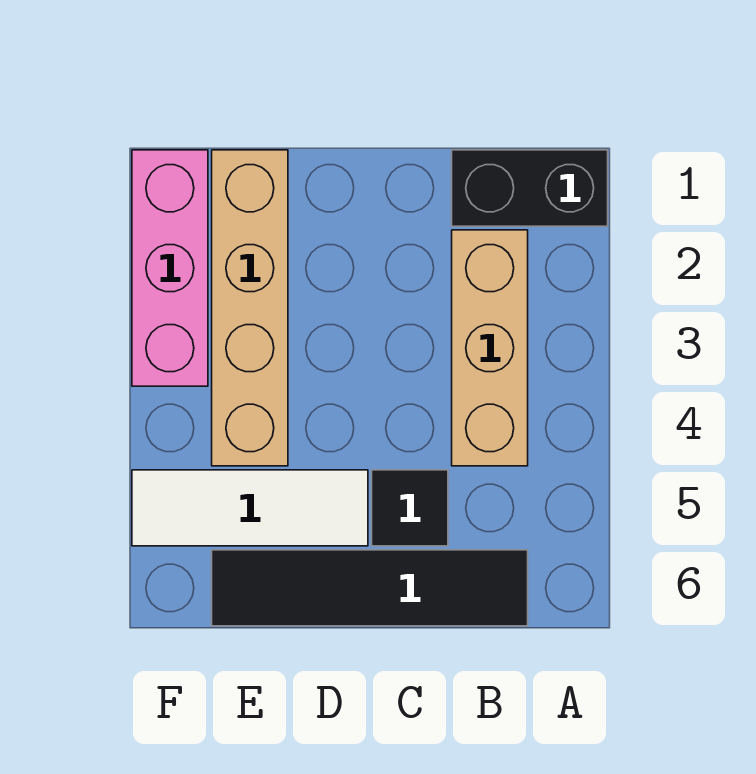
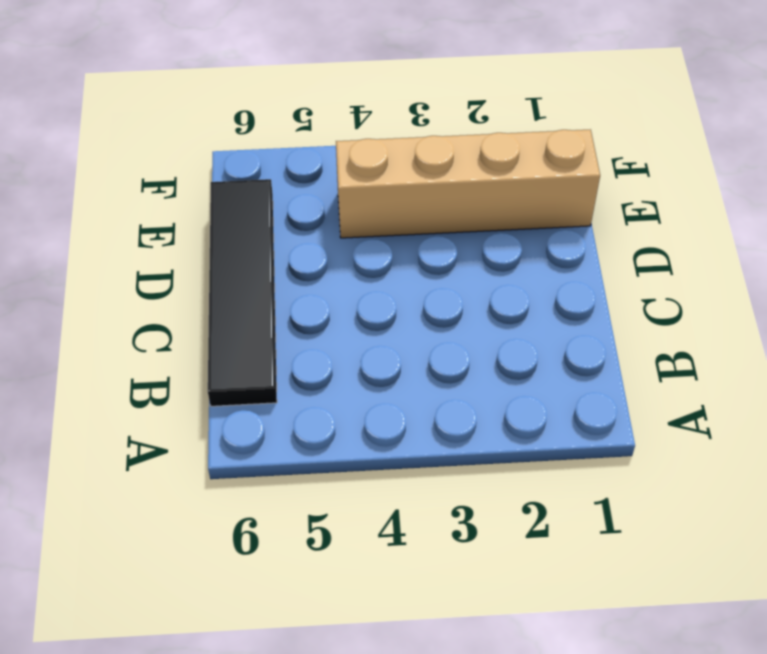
none -> black brick A1:B1 level 1
none -> tan brick B2:B4 level 1

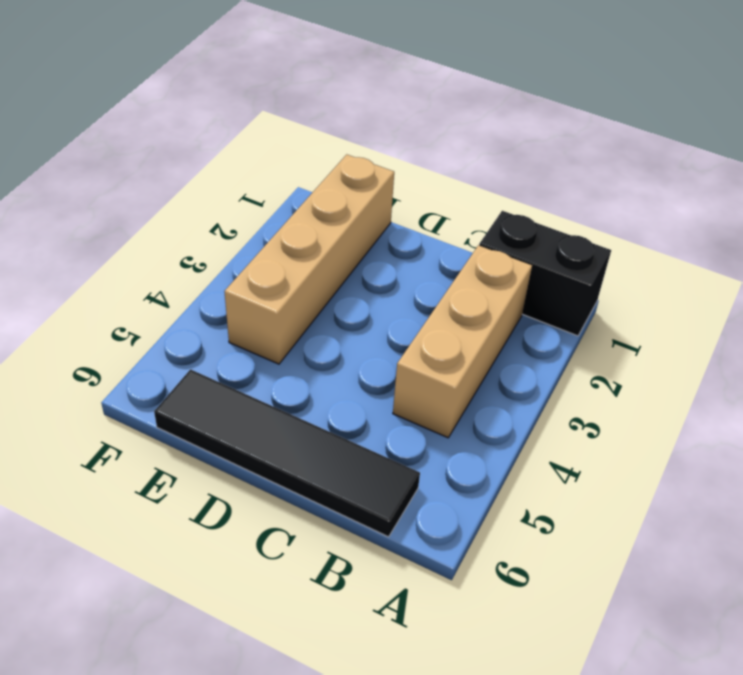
none -> black tile C5 level 1
none -> white tile D5:F5 level 1

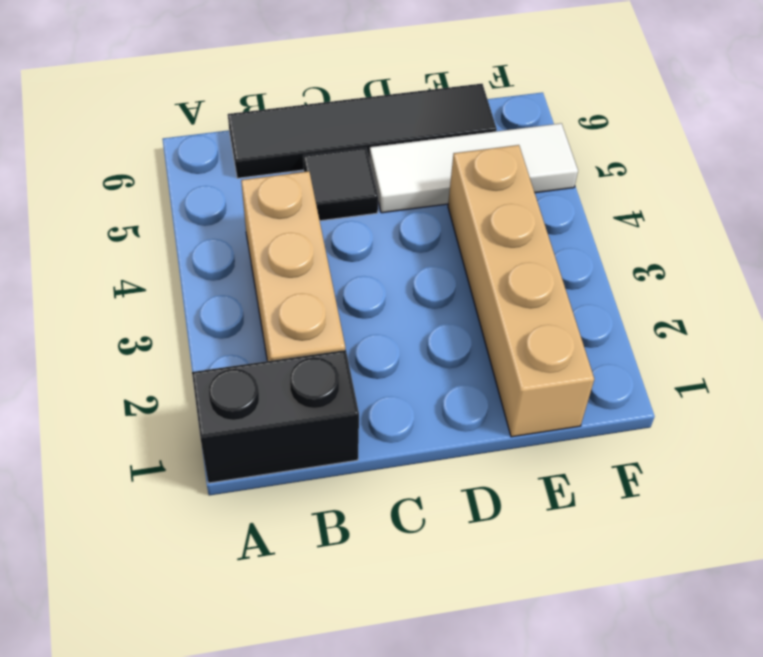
none -> pink brick F1:F3 level 1

